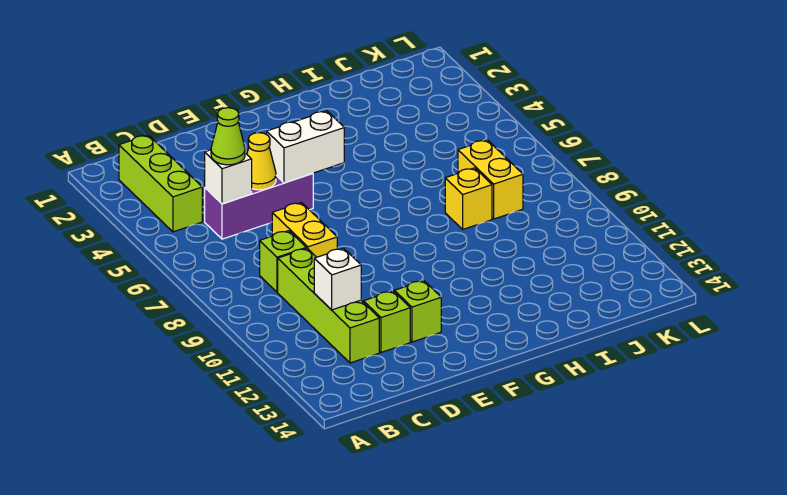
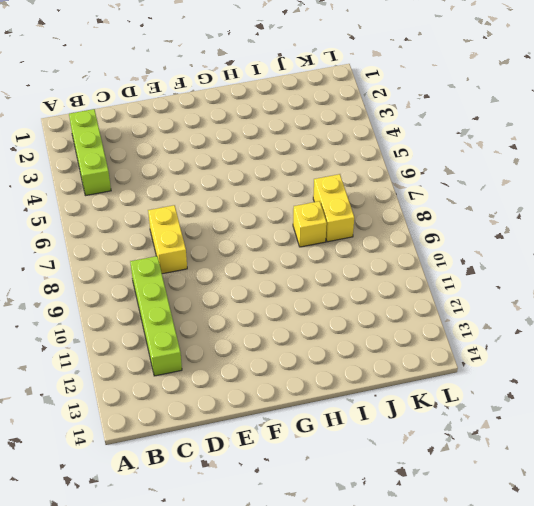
none -> purple brick C5:E5 level 1
none -> lime brick C8 level 1
none -> lime brick D12 level 1

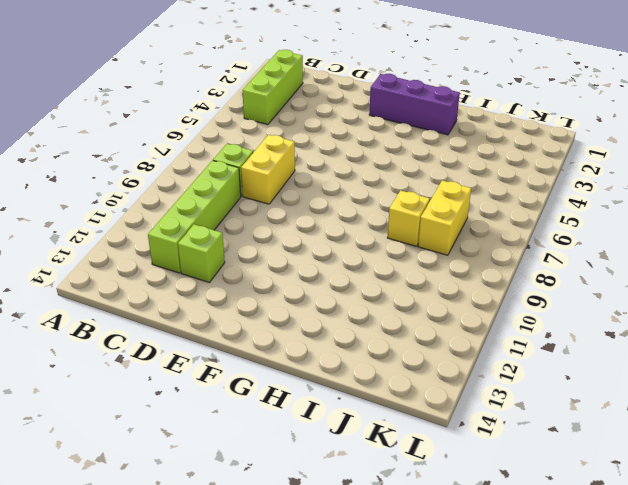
purple brick F2:H2 level 1 -> purple brick C5:E5 level 1
none -> lime brick E12 level 1
none -> white brick C5 level 2
none -> white brick C11 level 2

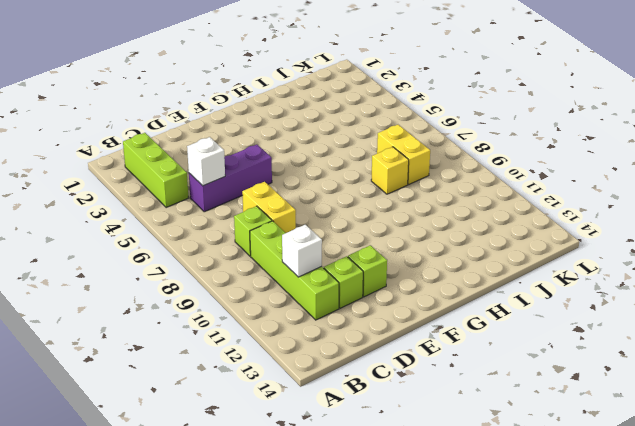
none -> yellow cone D5 level 2
none -> white brick E5:F5 level 2
none -> lime cone C5 level 3

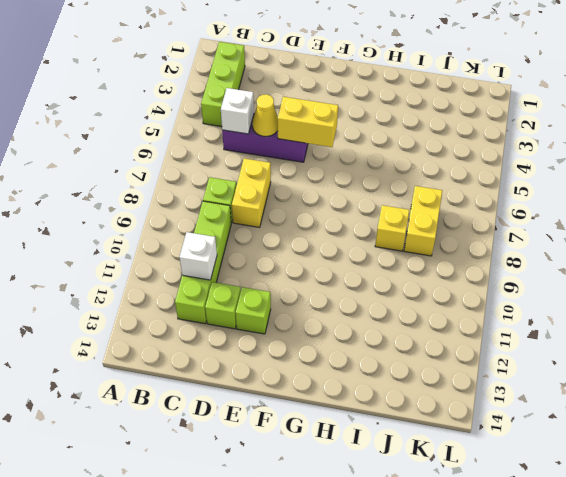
yellow brick E5:F5 level 2 -> white brick E5:F5 level 2
none -> lime cone C5 level 3

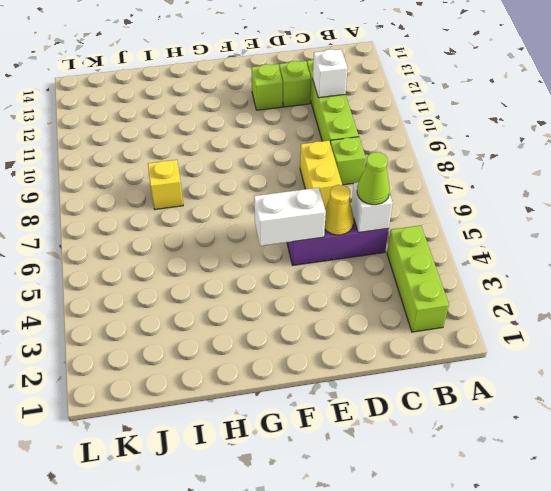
none -> yellow brick J7:J8 level 1

